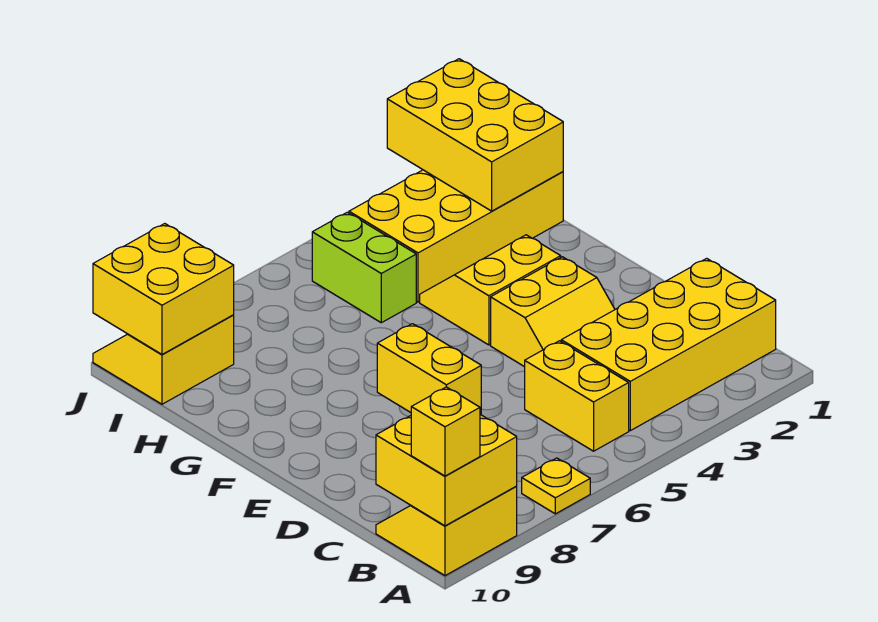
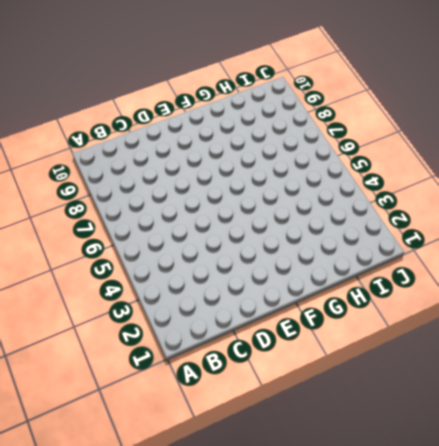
none -> yellow plate A7 level 1
none -> yellow slope A9:B10 level 1 top A
none -> yellow brick B1:C4 level 1

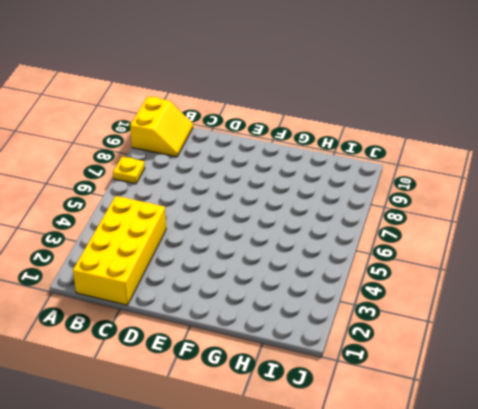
none -> yellow brick B5:C5 level 1
none -> yellow slope D3:E4 level 1 top E
none -> yellow slope F3:G4 level 1 top F

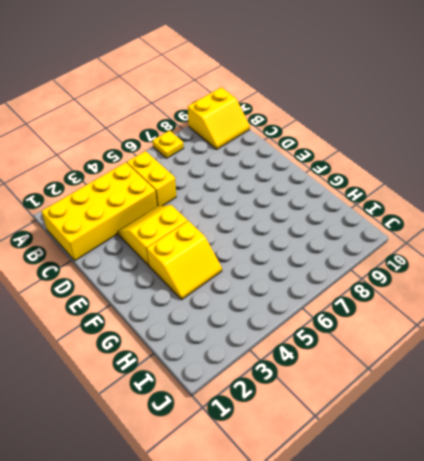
none -> yellow brick H1:I4 level 1
none -> lime brick H5:I5 level 1
none -> yellow slope I9:J10 level 1 top I

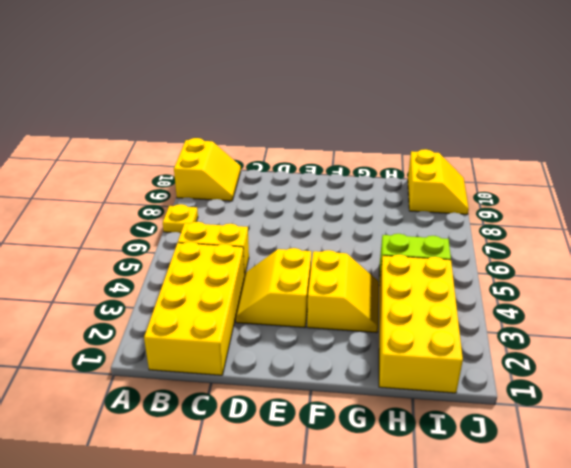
none -> yellow brick A9:B10 level 2
none -> yellow brick H1:J2 level 2
none -> yellow brick I9:J10 level 2

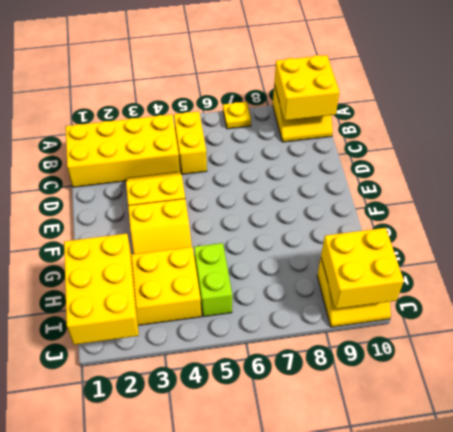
none -> yellow brick A10 level 3
none -> yellow brick B9:C9 level 3

